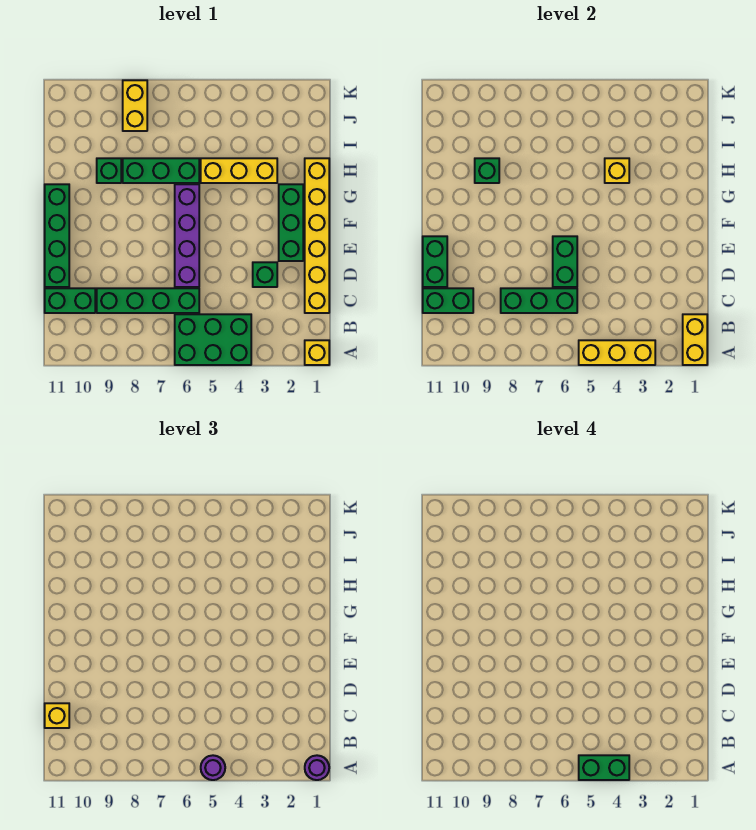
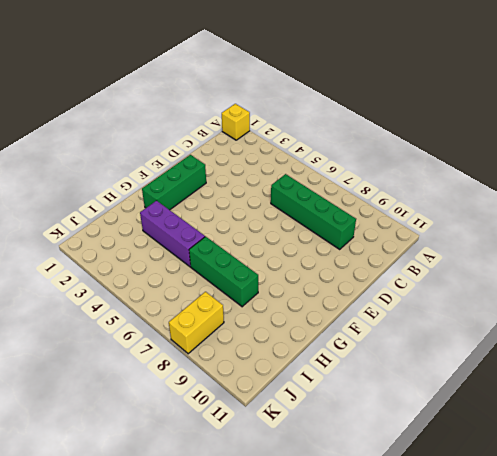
purple brick H3:H5 level 1 -> yellow brick H3:H5 level 1
none -> green brick A4:B6 level 1
none -> yellow brick C1:H1 level 1
none -> green brick C10:C11 level 1

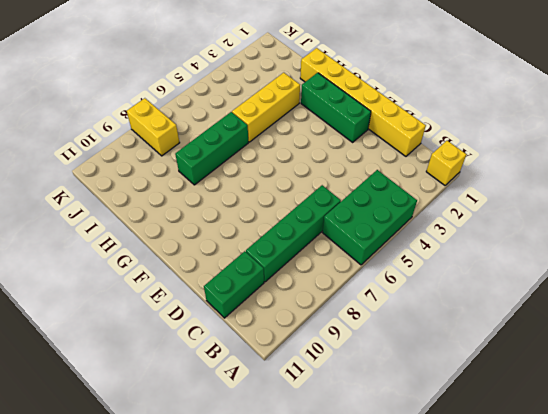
none -> green brick D3 level 1
none -> purple brick D6:G6 level 1
none -> green brick D11:G11 level 1

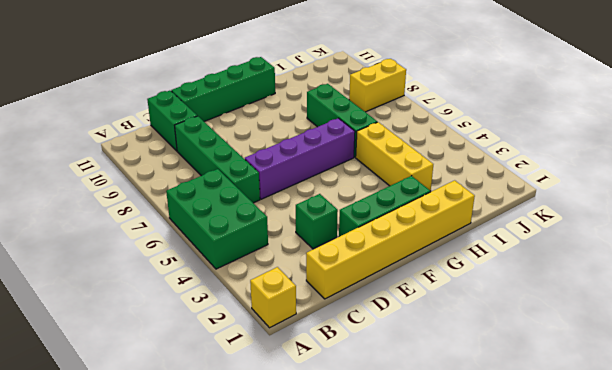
none -> green brick H9 level 1
none -> yellow brick A1:B1 level 2
none -> yellow brick A3:A5 level 2

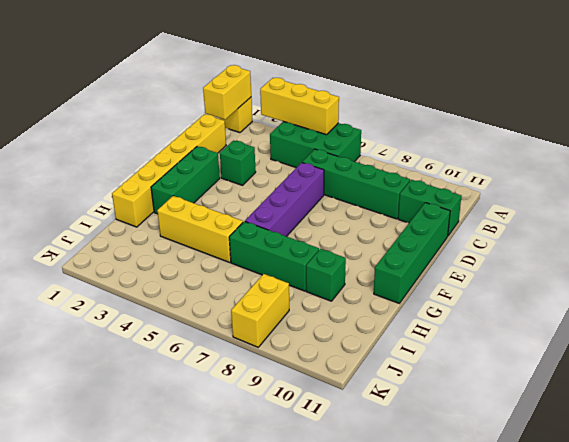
none -> green brick C6:C8 level 2
none -> green brick C10:C11 level 2
none -> green brick D6:E6 level 2

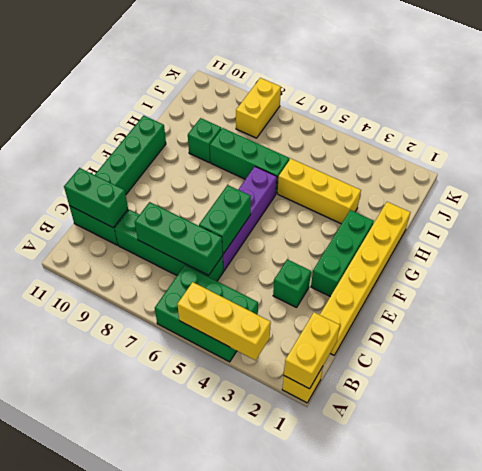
none -> green brick D11:E11 level 2
none -> yellow brick H4 level 2
none -> green brick H9 level 2

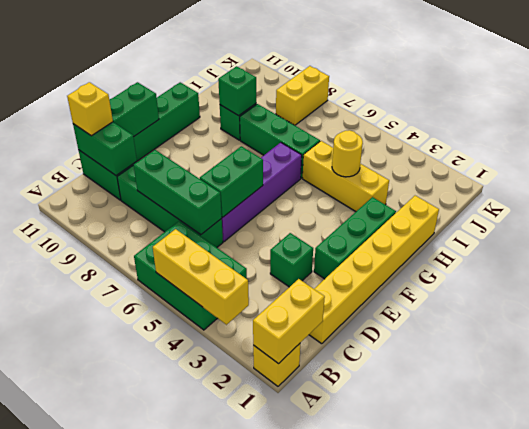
yellow round brick H4 level 2 -> yellow brick H4 level 2
none -> purple round brick A1 level 3
none -> purple round brick A5 level 3
none -> green brick A4:A5 level 4

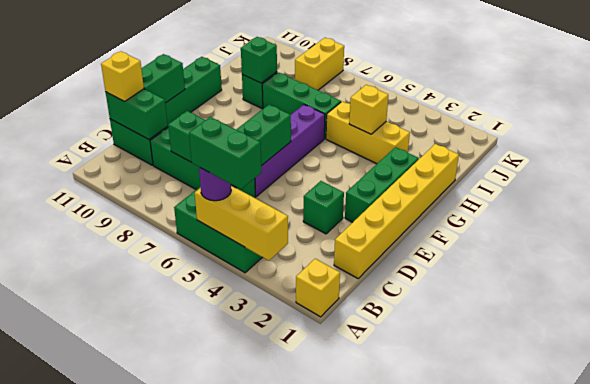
none -> yellow brick A1:B1 level 2
none -> purple round brick A1 level 3

